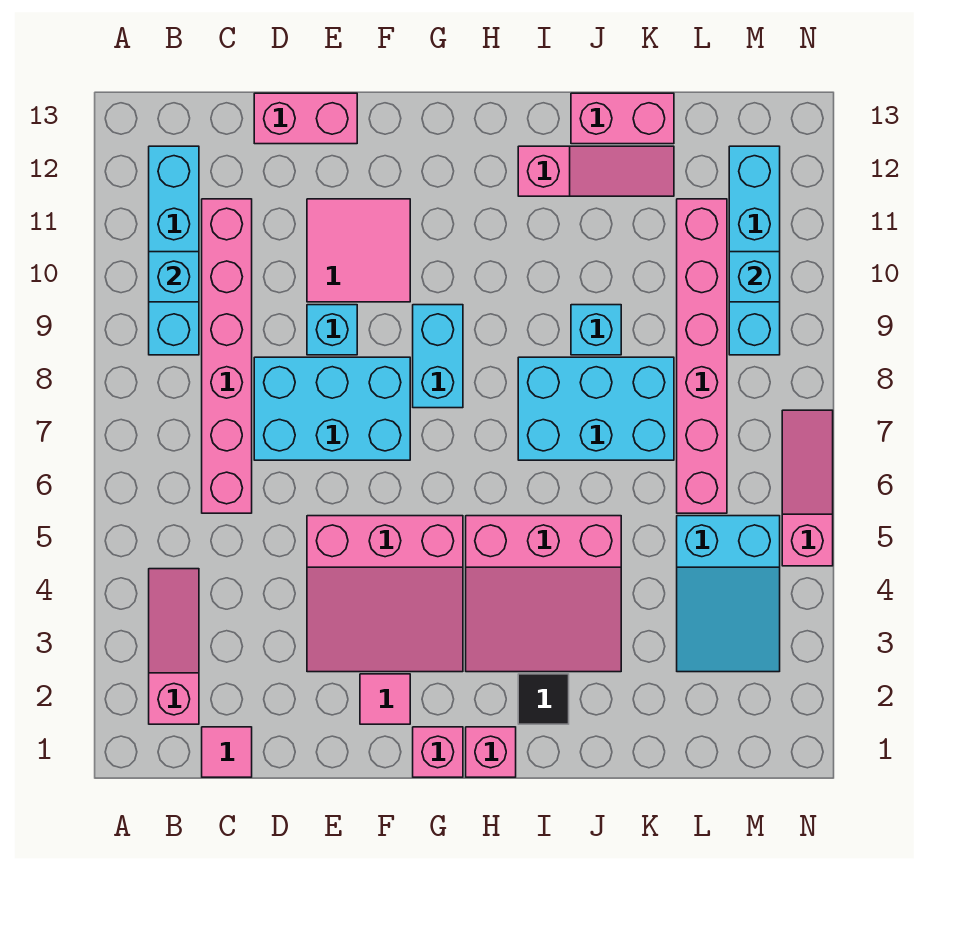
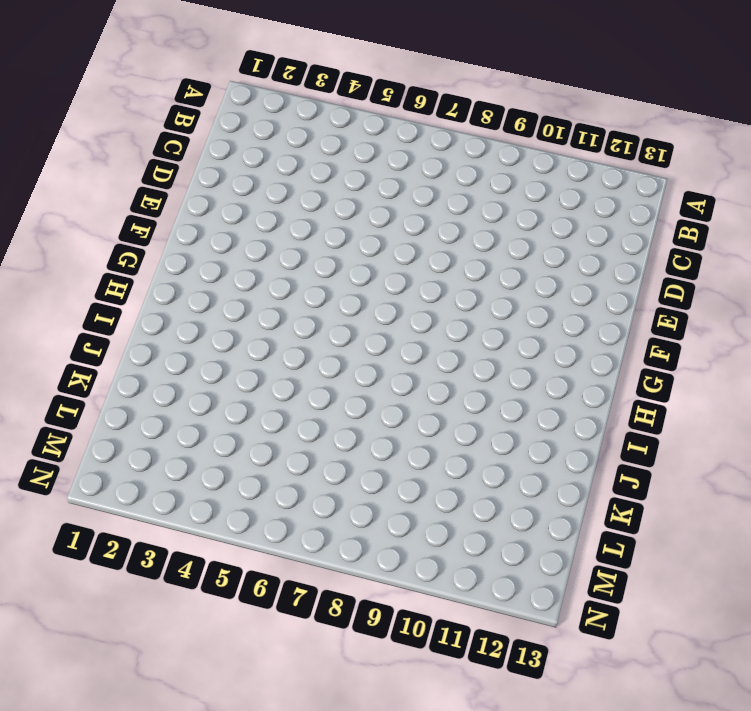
none -> pink slope B2:B4 level 1 top 2
none -> cyan brick B9:B12 level 1
none -> pink tile C1 level 1

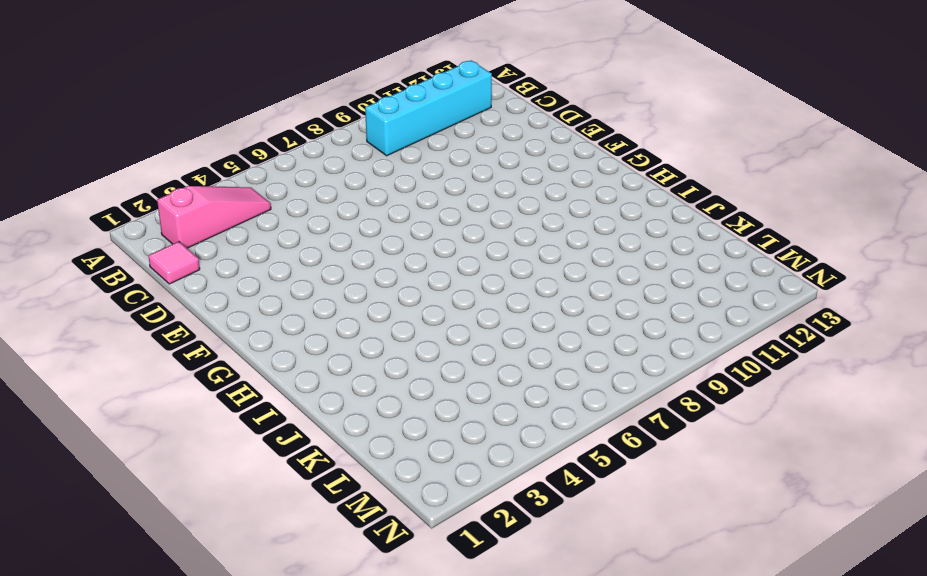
none -> pink brick C6:C11 level 1
none -> cyan brick D7:F8 level 1
none -> pink brick D13:E13 level 1

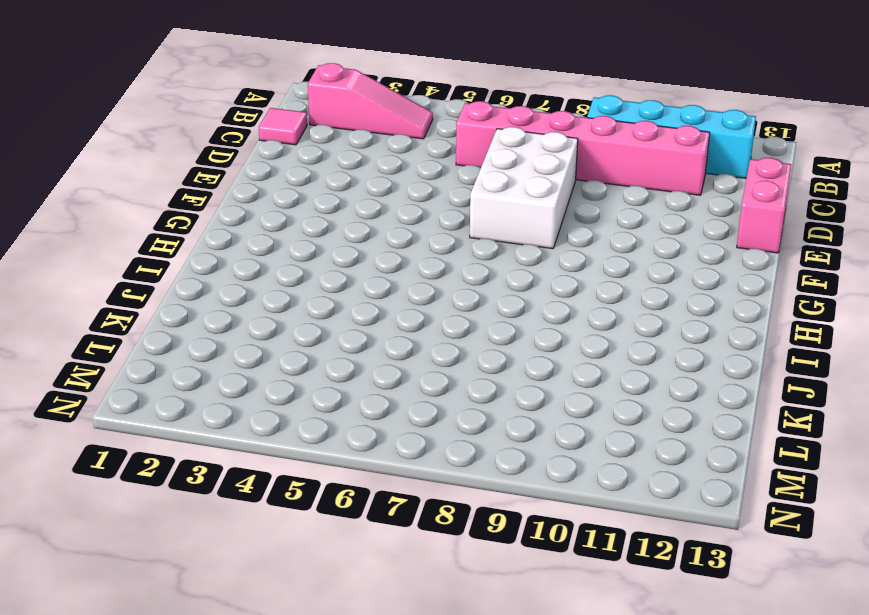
white brick D7:F8 level 1 -> cyan brick D7:F8 level 1
none -> pink slope E3:G5 level 1 top 5
none -> cyan brick E9 level 1
none -> pink tile E10:F11 level 1

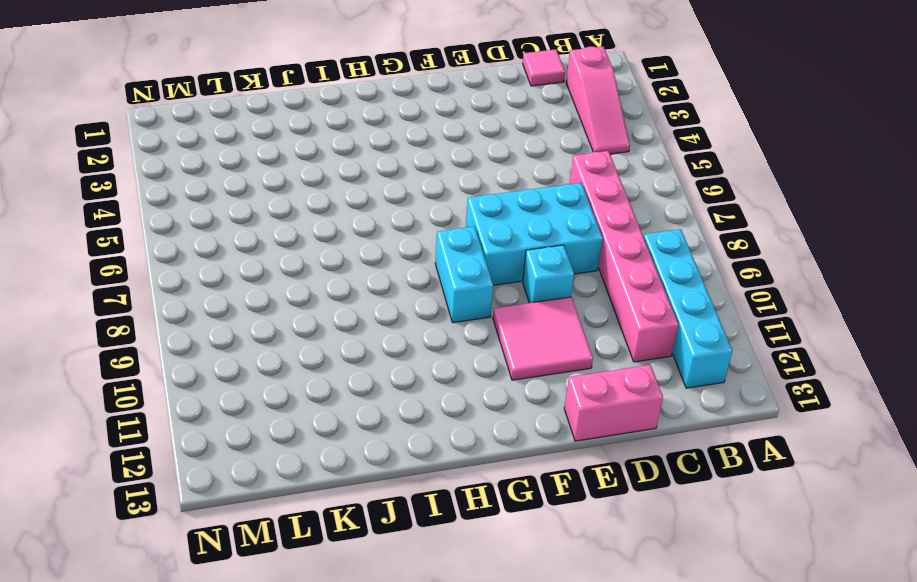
none -> pink slope E3:G5 level 1 top 5
none -> pink tile F2 level 1
none -> pink brick G1 level 1

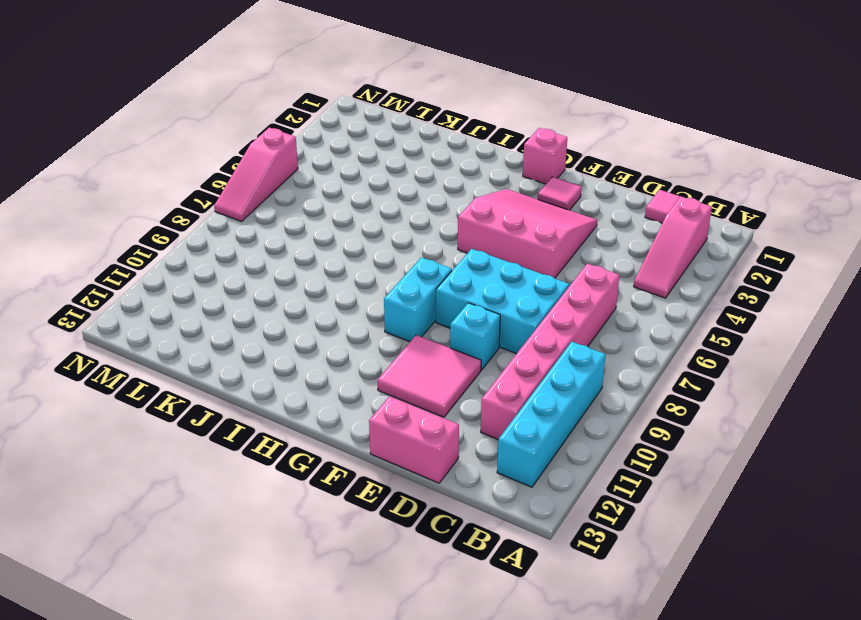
none -> pink brick H1 level 1
none -> pink slope H3:J5 level 1 top 5
none -> black tile I2 level 1

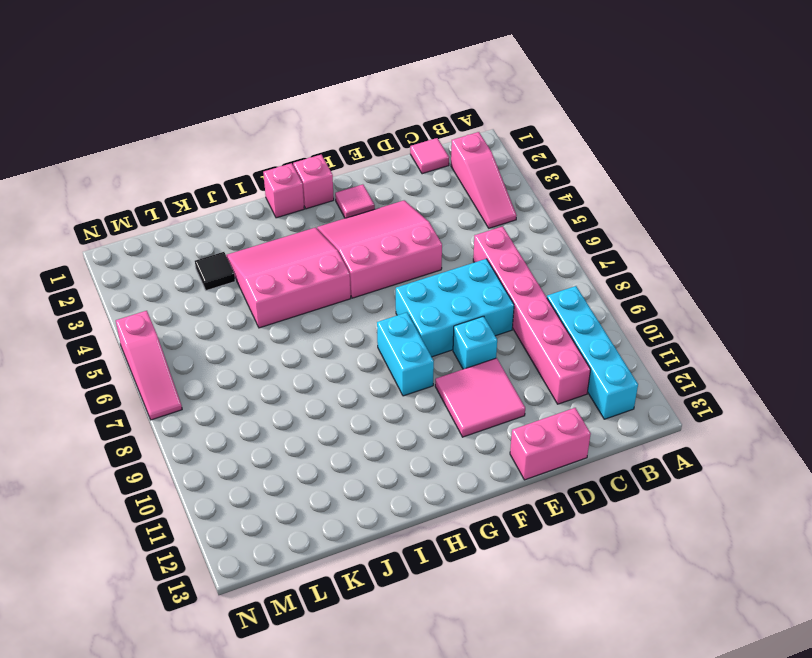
black tile K3 level 1 -> black tile I2 level 1
none -> cyan brick I7:K8 level 1
none -> pink slope I12:K12 level 1 top I
none -> cyan brick J9 level 1

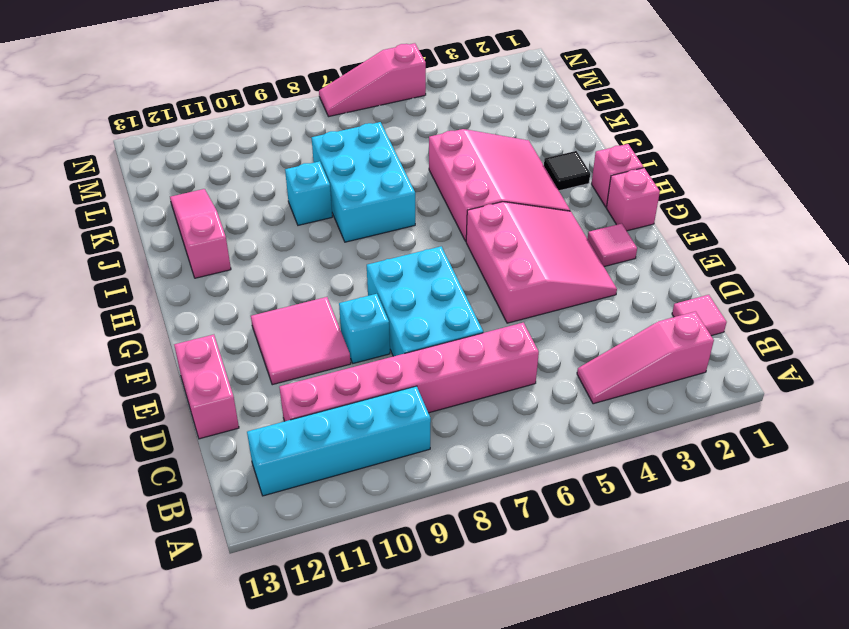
none -> cyan brick G8:G9 level 1
none -> pink brick J13:K13 level 1
none -> cyan slope L3:M5 level 1 top 5

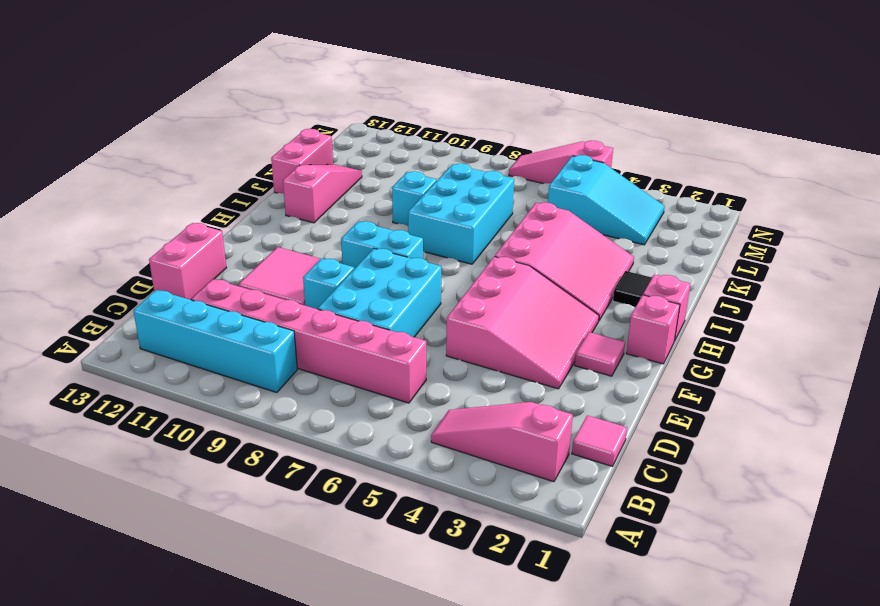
none -> pink brick L6:L11 level 1
none -> cyan brick M9:M12 level 1
none -> cyan brick B10 level 2

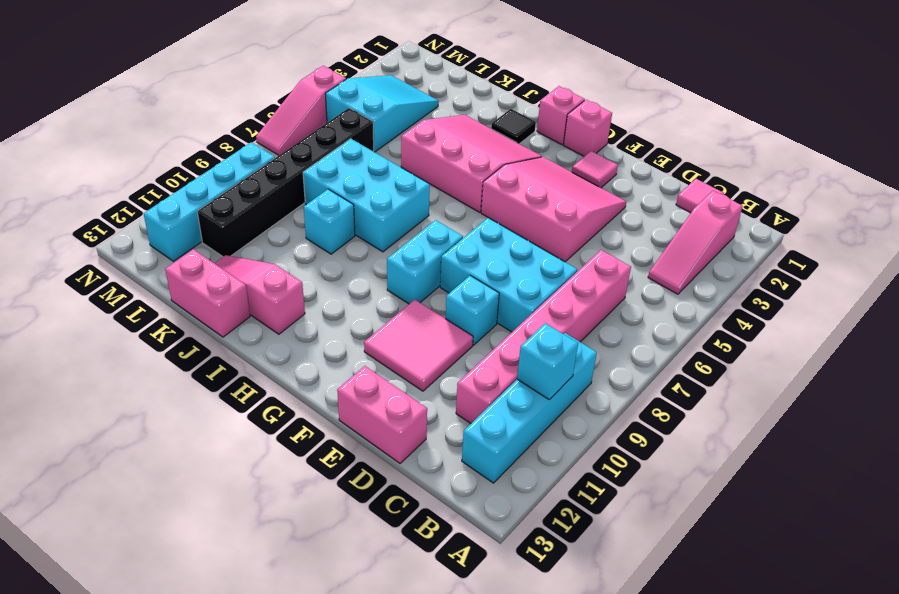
black brick L6:L11 level 1 -> pink brick L6:L11 level 1
none -> cyan brick M10 level 2

